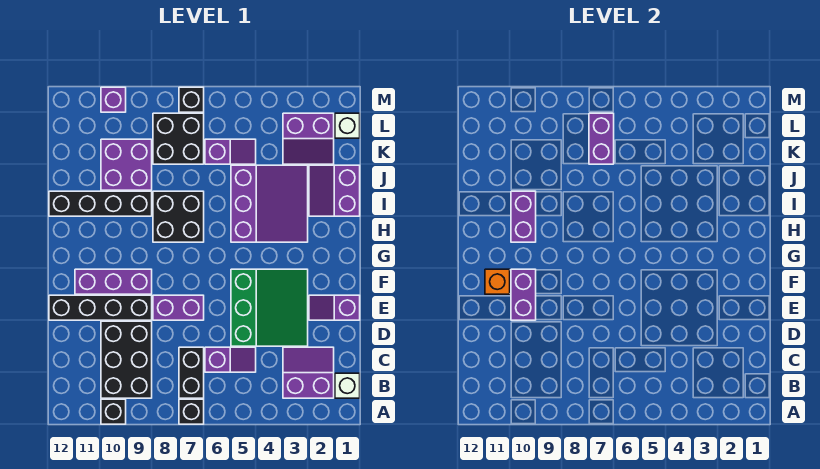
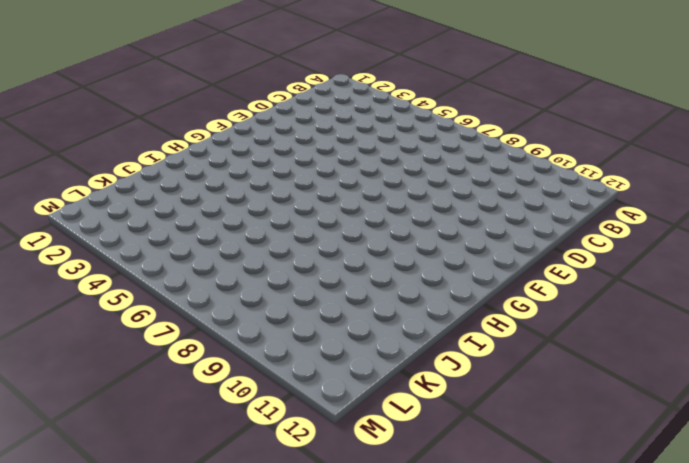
none -> black brick A7 level 1
none -> black brick A10 level 1
none -> white brick B1 level 1

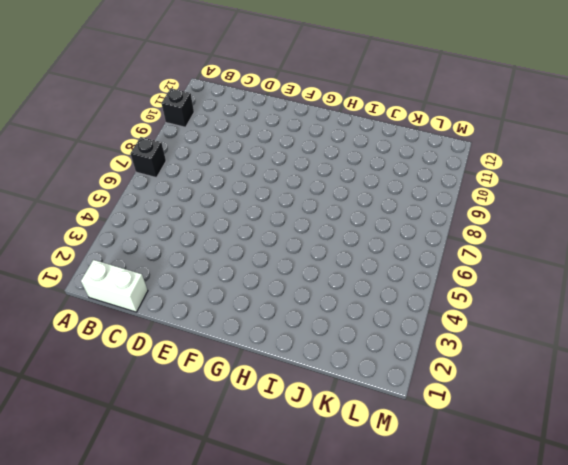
white brick B1:C1 level 1 -> white brick B1 level 1
none -> purple slope B2:C3 level 1 top B
none -> black brick B7:C7 level 1
none -> black brick B9:D10 level 1

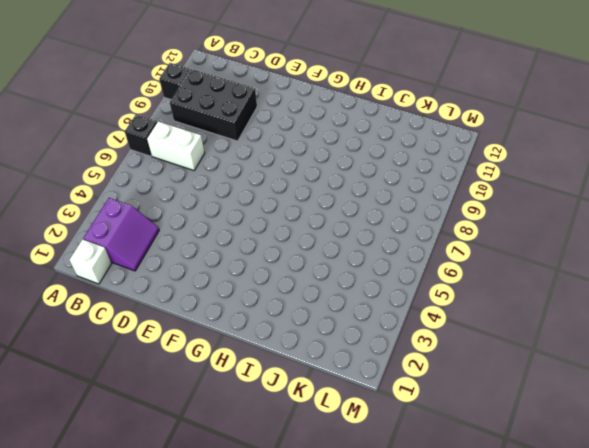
white brick B7:C7 level 1 -> black brick B7:C7 level 1
none -> purple slope C5:C6 level 1 top 6
none -> green slope D3:F5 level 1 top 5
none -> purple slope E1:E2 level 1 top 1

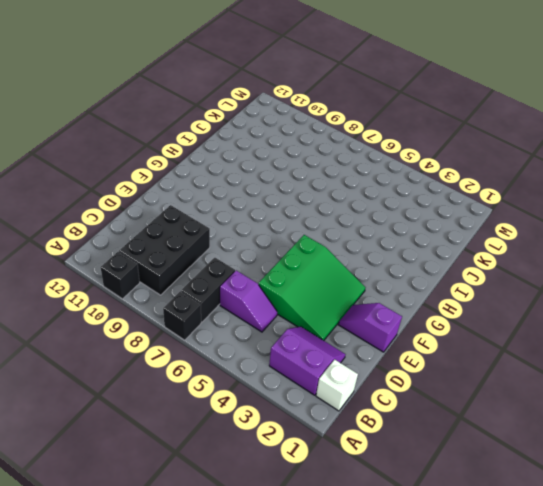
none -> purple brick E7:E8 level 1
none -> black brick E9:E12 level 1
none -> purple brick F9:F11 level 1

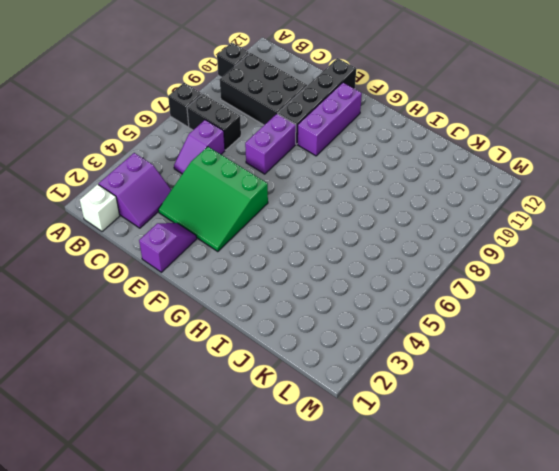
none -> purple slope H3:J5 level 1 top 5
none -> black brick H7:I8 level 1
none -> purple slope I1:J2 level 1 top 1

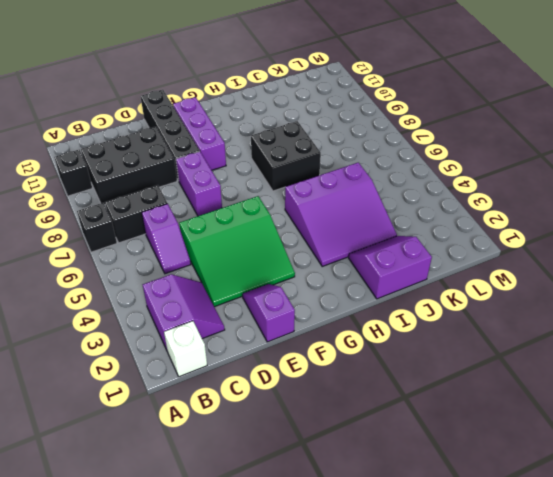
none -> black brick I9:I12 level 1
none -> purple brick J9:K10 level 1
none -> purple slope K2:L3 level 1 top L

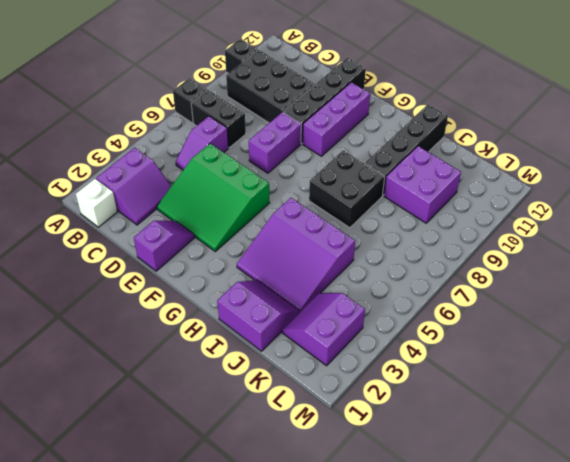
none -> purple slope K5:K6 level 1 top 6
none -> black brick K7:L8 level 1
none -> white brick L1 level 1

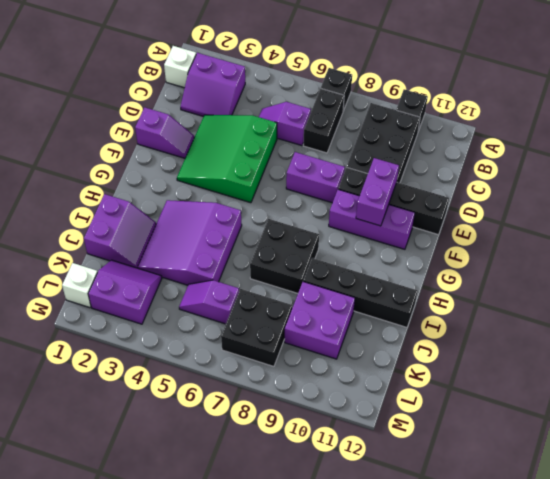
none -> black brick M7 level 1
none -> purple brick M10 level 1
none -> orange brick F11 level 2

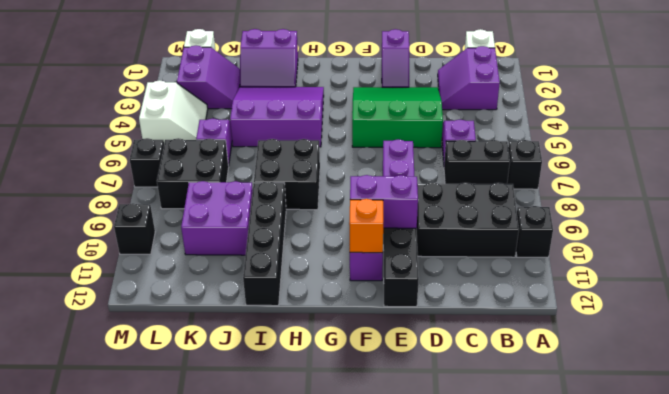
white slope L4:M5 level 1 top M -> none
black brick M10 level 1 -> purple brick M10 level 1
none -> purple brick H10:I10 level 2
none -> purple brick K7:L7 level 2

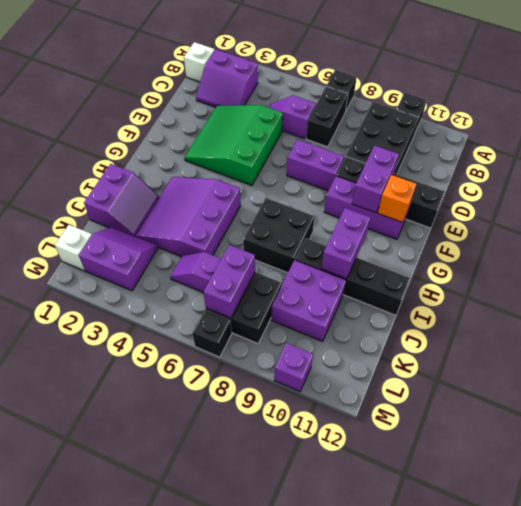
none -> purple slope E1:E2 level 1 top 1

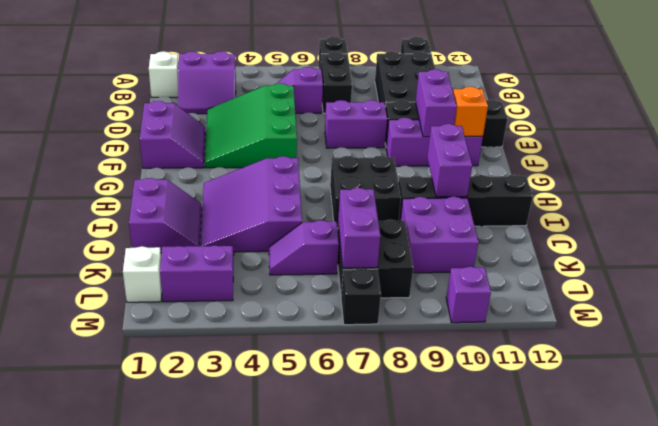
purple slope E1:F2 level 1 top 1 -> purple slope E1:E2 level 1 top 1

